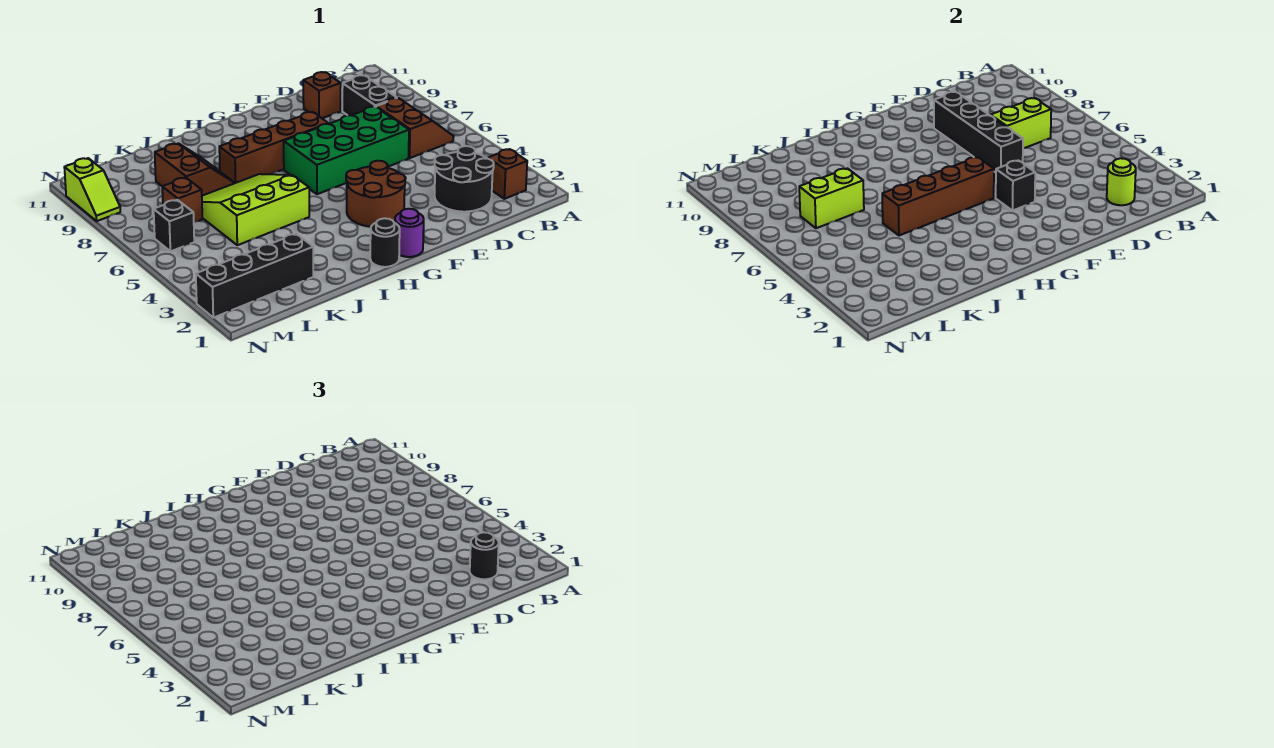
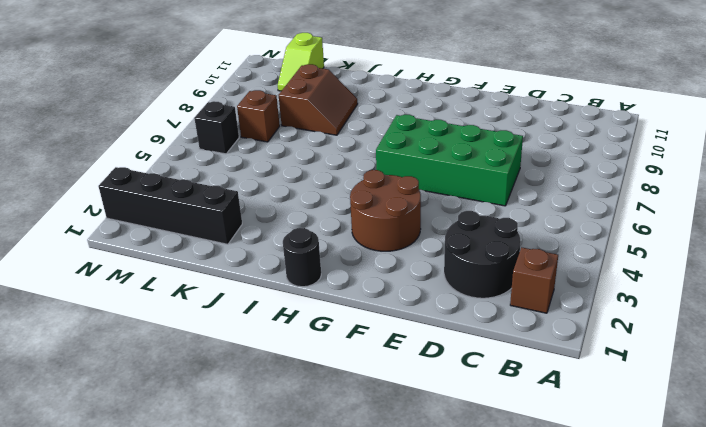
lime slope L10:L11 level 1 top 11 -> lime slope N9:N10 level 1 top 10
none -> brown slope B6:C7 level 1 top C
none -> black brick C8:C9 level 1
none -> brown brick D10 level 1

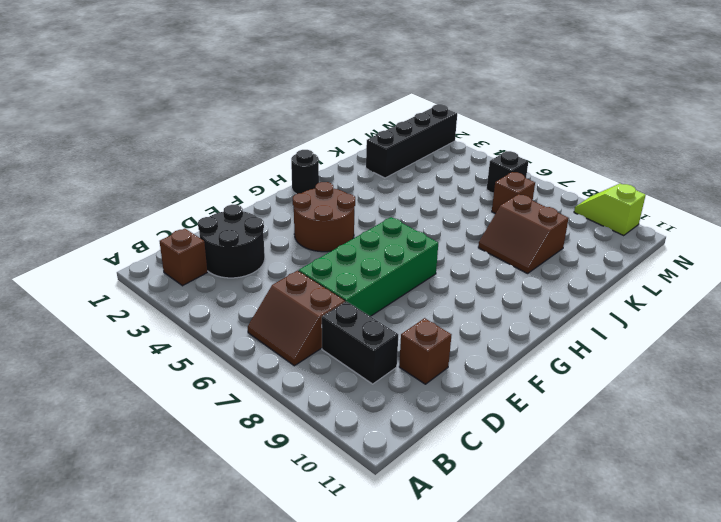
none -> brown brick F8:I8 level 1
none -> purple round brick G1 level 1
none -> lime slope I5:K7 level 1 top 5

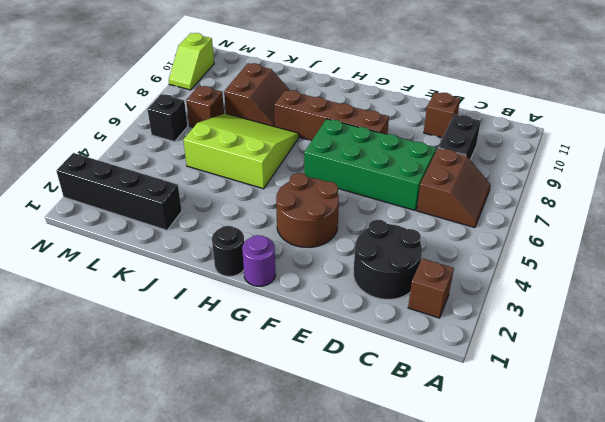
none -> lime round brick C2 level 2
none -> lime brick C7:D7 level 2
none -> black brick E6:E9 level 2

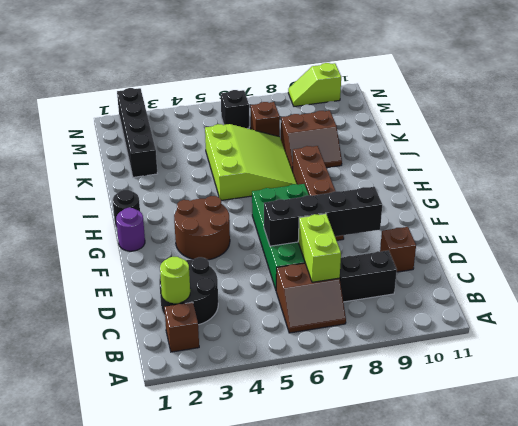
none -> black brick F4 level 2
none -> brown brick G5:J5 level 2
none -> lime brick K7:L7 level 2

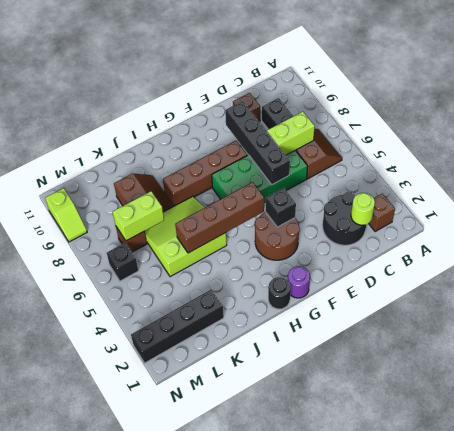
none -> black round brick C2 level 3

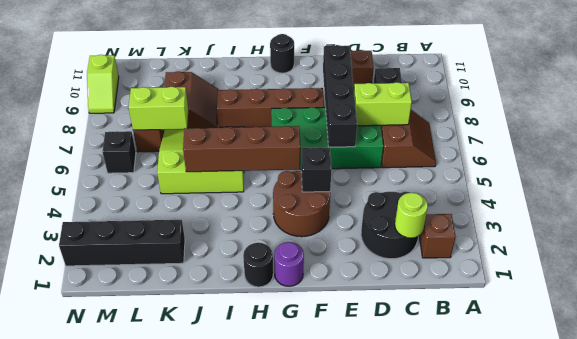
black round brick G11 level 1 -> black round brick C2 level 3

